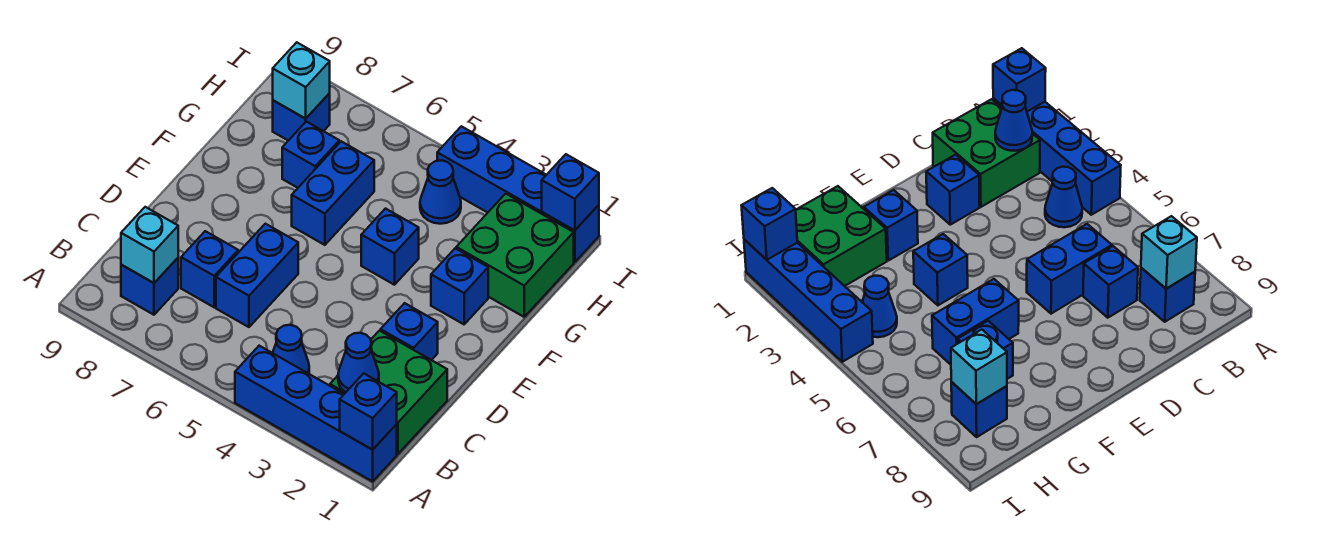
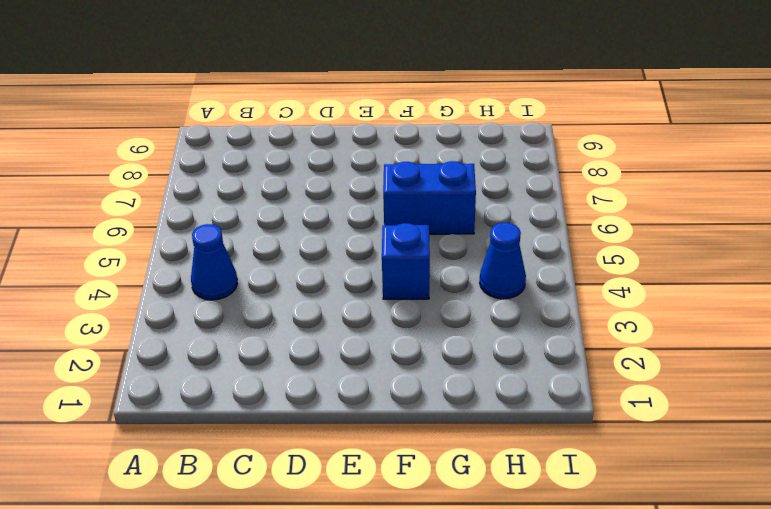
none -> blue brick A1:A4 level 1
none -> green brick B1:C2 level 1
none -> blue brick B8 level 1

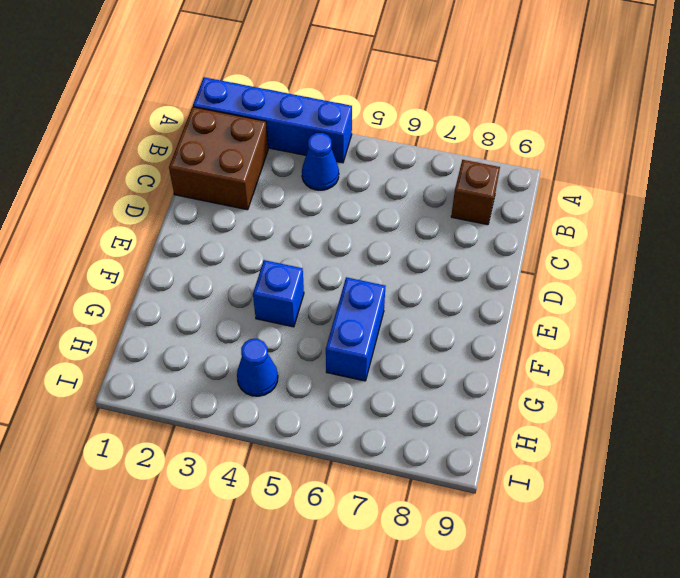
brown brick B1:C2 level 1 -> green brick B1:C2 level 1
brown brick B8 level 1 -> blue brick B8 level 1
none -> blue brick C6:D6 level 1
none -> blue brick C7 level 1
none -> blue brick D2 level 1

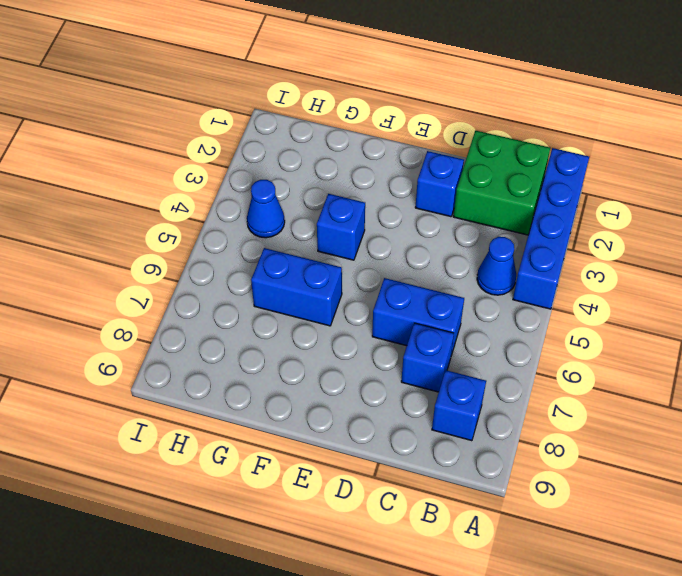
none -> blue brick F2 level 1
none -> green brick G1:H2 level 1
none -> blue brick G7 level 1

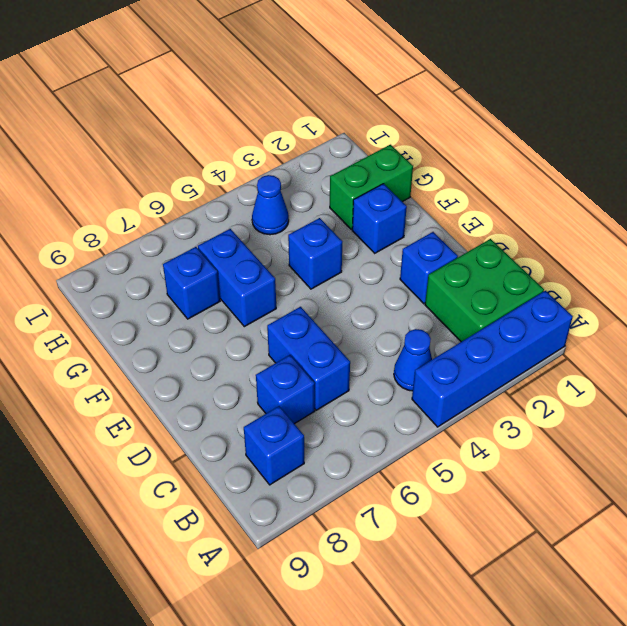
green brick G1:G2 level 1 -> green brick G1:H2 level 1
none -> blue brick H8 level 1
none -> blue brick I1:I4 level 1
none -> blue brick A1 level 2

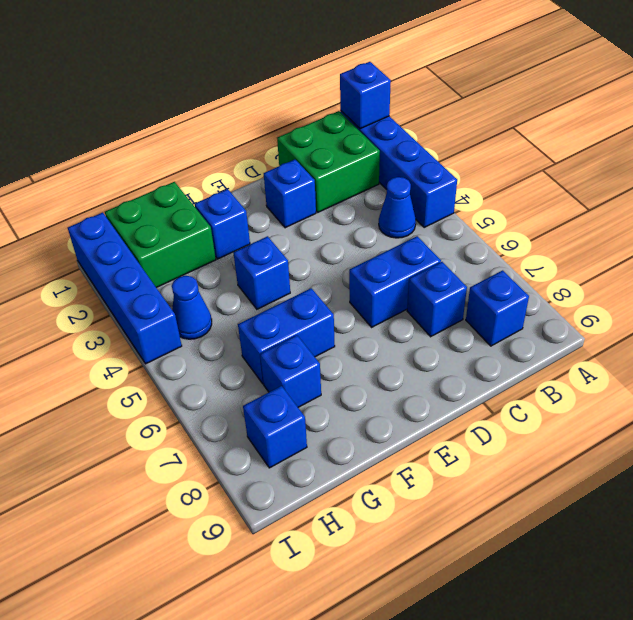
none -> blue cone B2 level 2
none -> cyan brick B8 level 2
none -> cyan brick H8 level 2

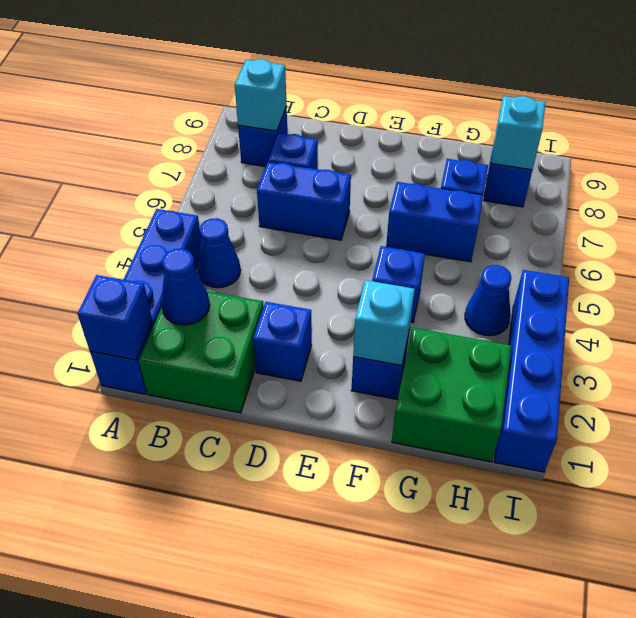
cyan brick F2 level 2 -> none
none -> blue brick I1 level 2

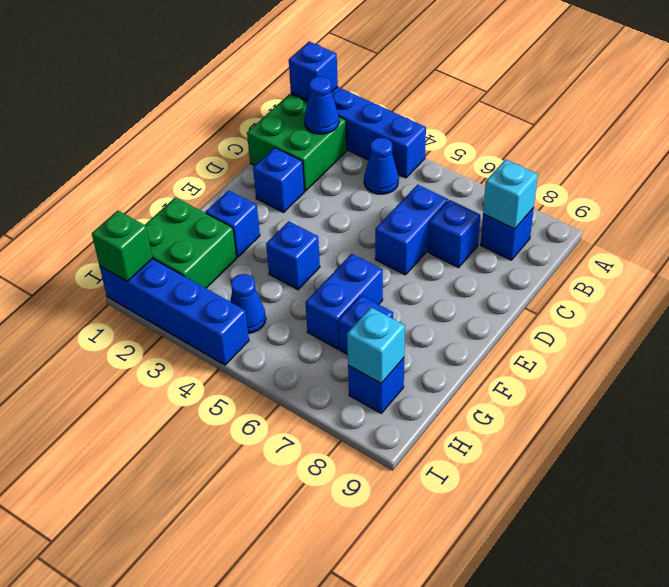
green brick I1 level 2 -> blue brick I1 level 2

